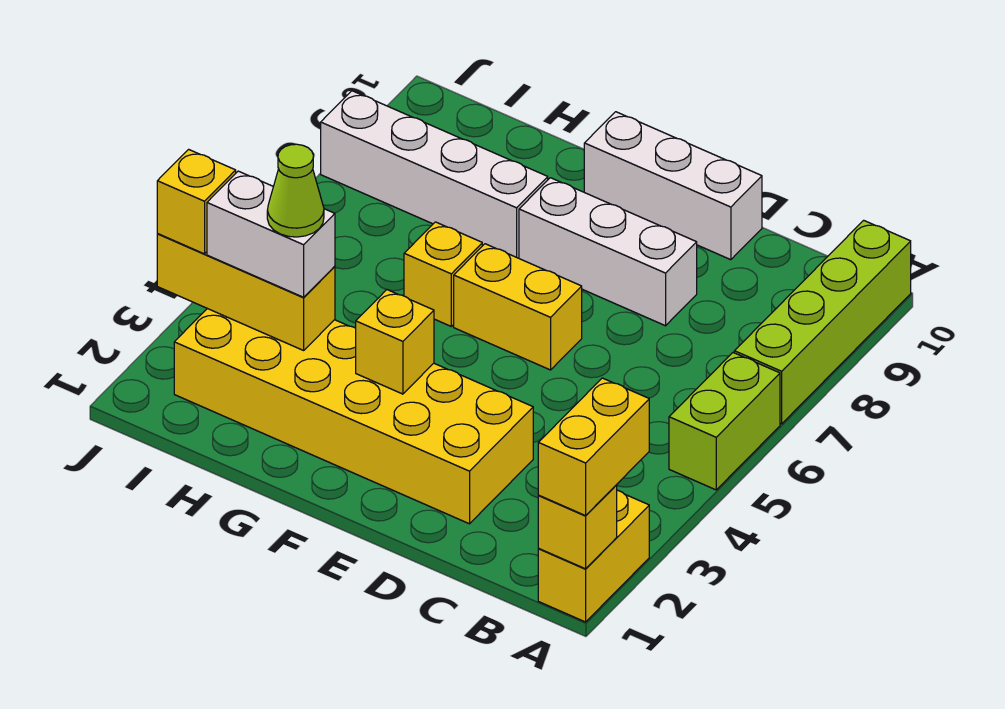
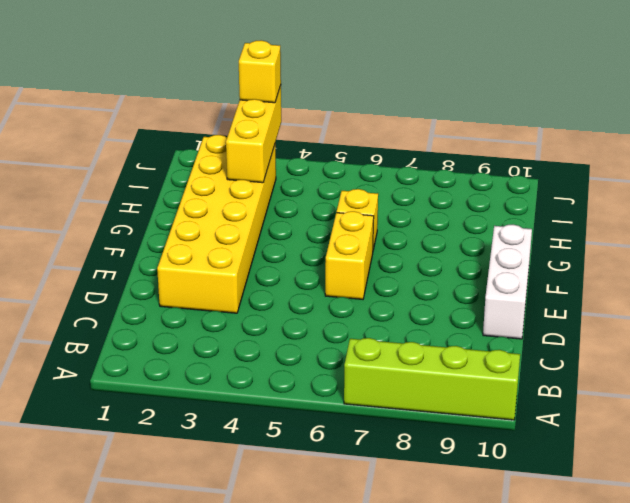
none -> yellow brick A1:A2 level 1
none -> lime brick A5:A6 level 1
none -> white brick D8:F8 level 1

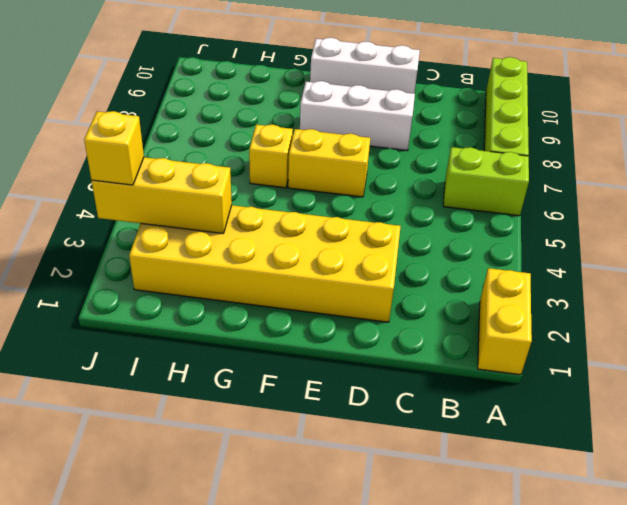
lime brick A6:B6 level 1 -> lime brick A5:A6 level 1
none -> white brick G8:J8 level 1
none -> yellow brick A1 level 2
none -> yellow brick F3 level 2

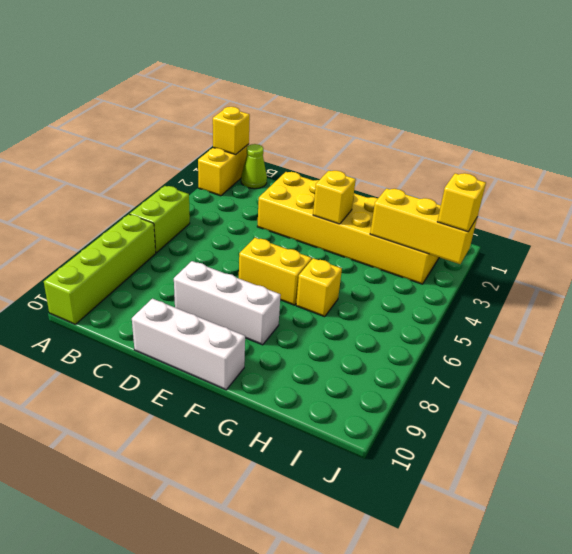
lime cone B1 level 1 -> lime cone H3 level 4
none -> white brick G8:J8 level 1
none -> yellow brick A1:A2 level 3
none -> white brick H3:I3 level 3

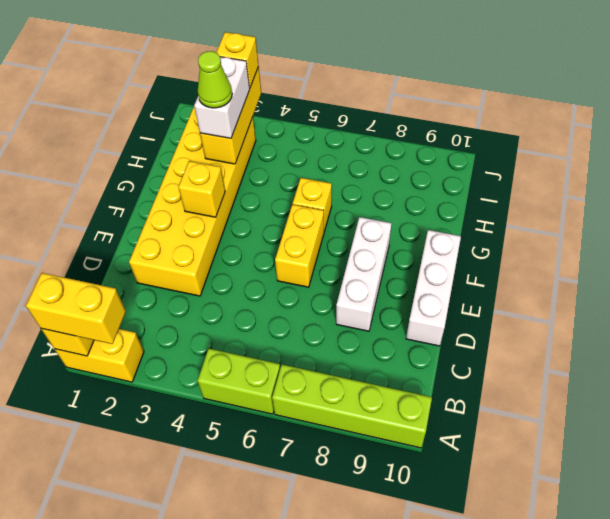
none -> white brick G8:J8 level 1

